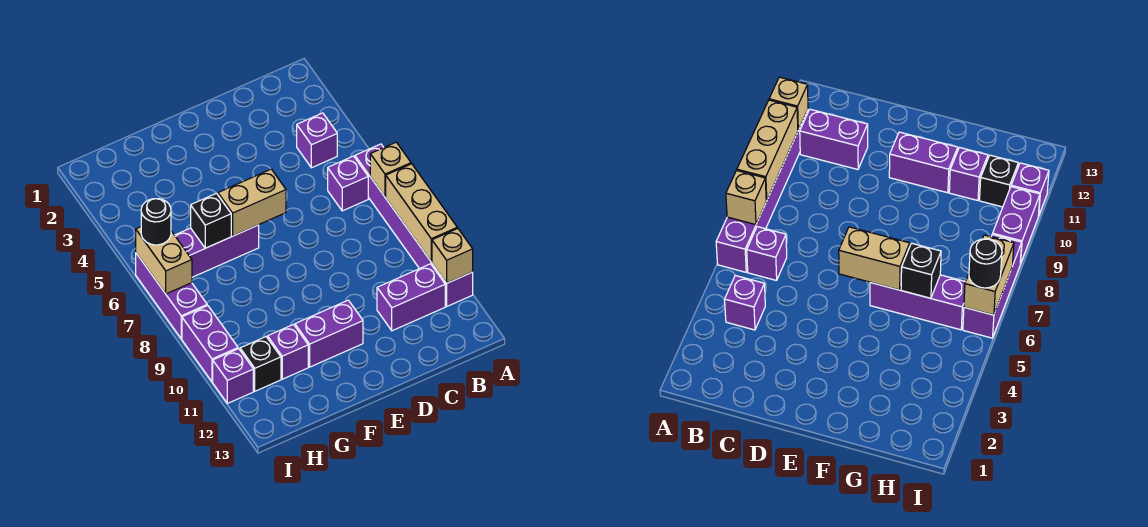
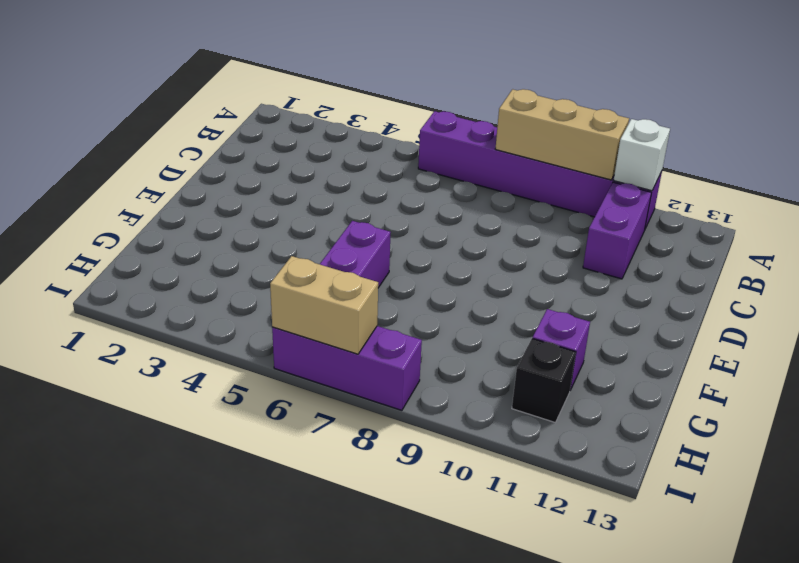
white brick A11 level 2 -> tan brick A11 level 2
none -> purple brick B4 level 1
none -> purple brick B6 level 1
none -> purple brick E11:F11 level 1

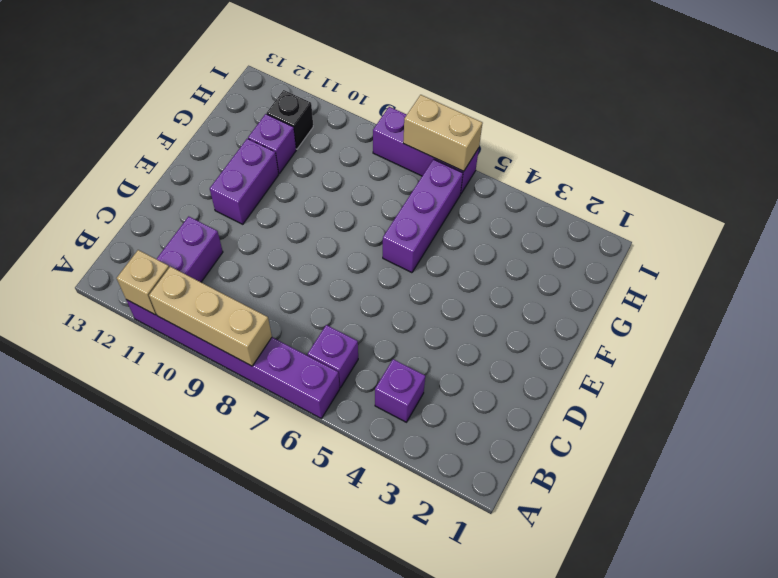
none -> purple brick I9:I10 level 1
none -> purple brick I11 level 1
none -> tan brick A7 level 2

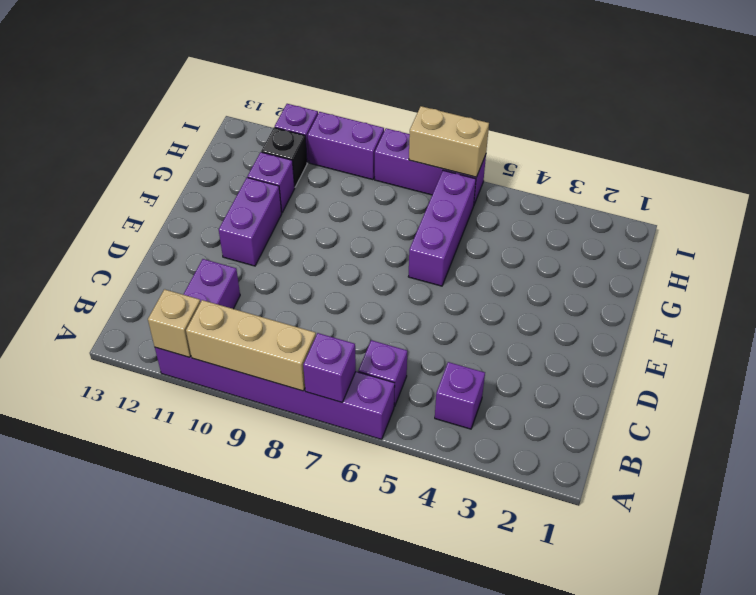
purple brick A7 level 2 -> tan brick A7 level 2
none -> tan brick E6:F6 level 2
none -> black brick G6 level 2
none -> black round brick I6 level 3

